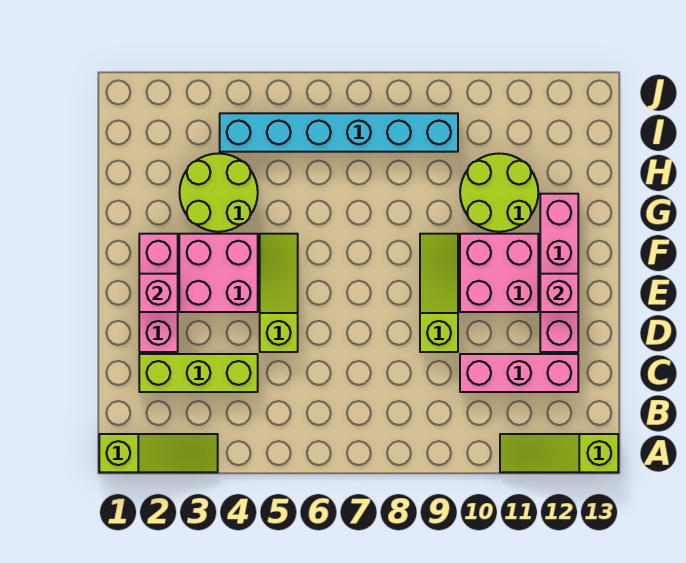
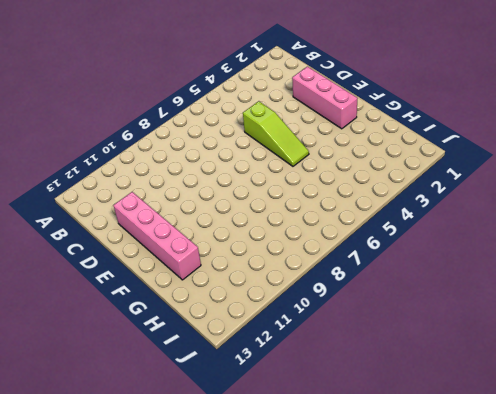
none -> lime slope A1:A3 level 1 top 1
none -> lime slope A11:A13 level 1 top 13
none -> lime brick C2:C4 level 1

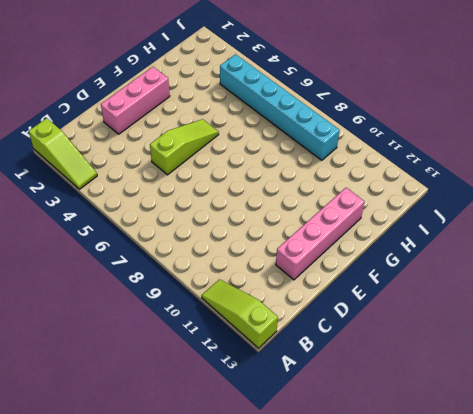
none -> lime brick C2:C4 level 1
none -> pink brick C10:C12 level 1
none -> lime slope D9:F9 level 1 top D

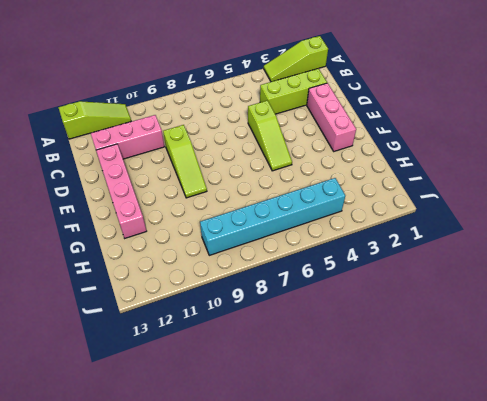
none -> pink brick E3:F4 level 1
none -> pink brick E10:F11 level 1
none -> lime round brick G3:H4 level 1

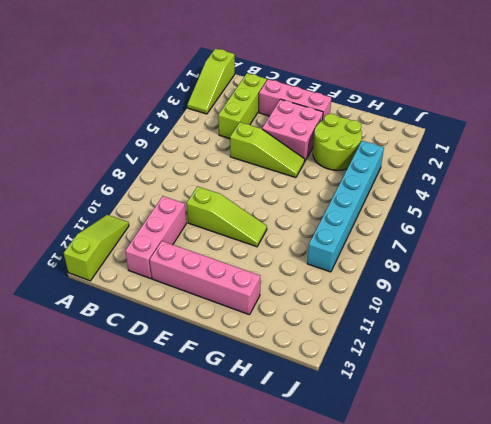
none -> pink brick E10:F11 level 1
none -> lime round brick G10:H11 level 1
none -> pink brick E2 level 2

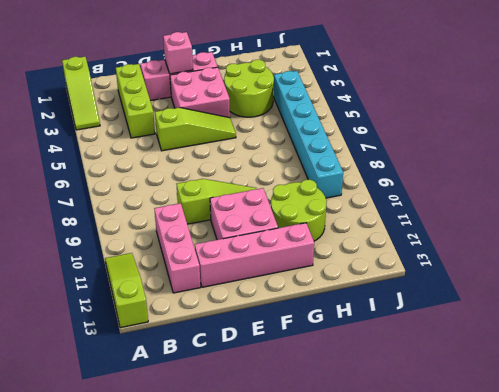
none -> pink brick E12 level 2

